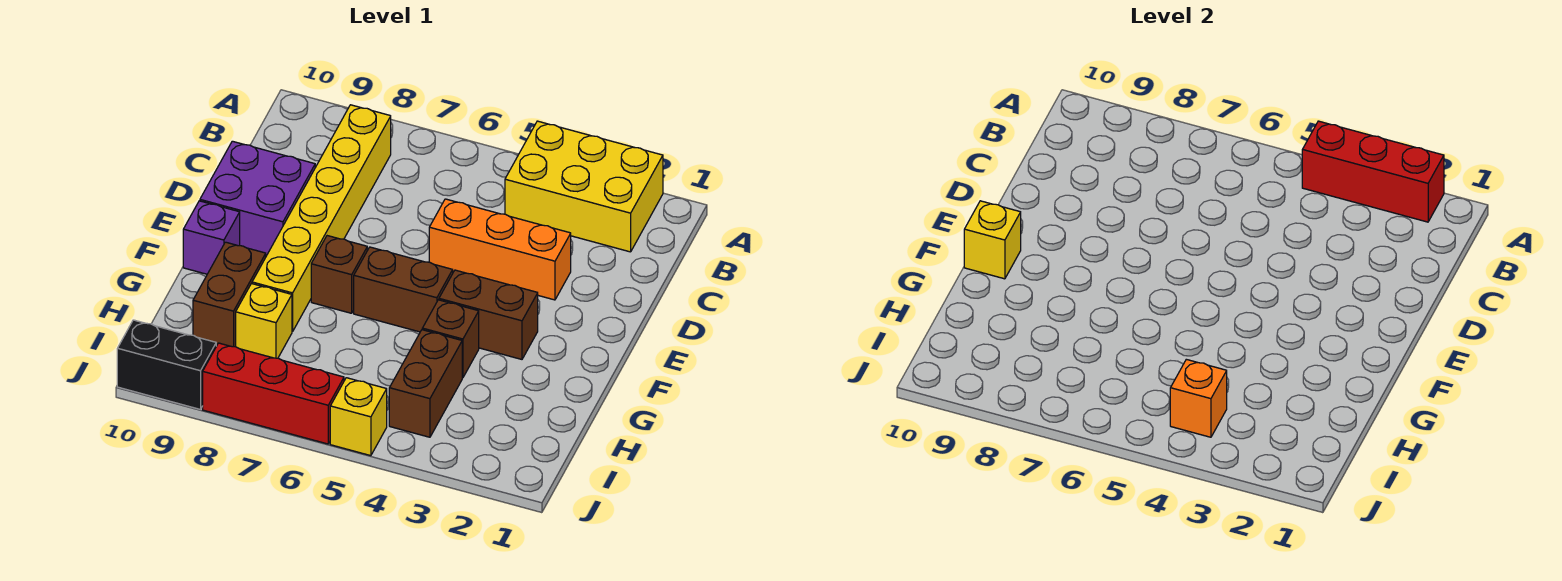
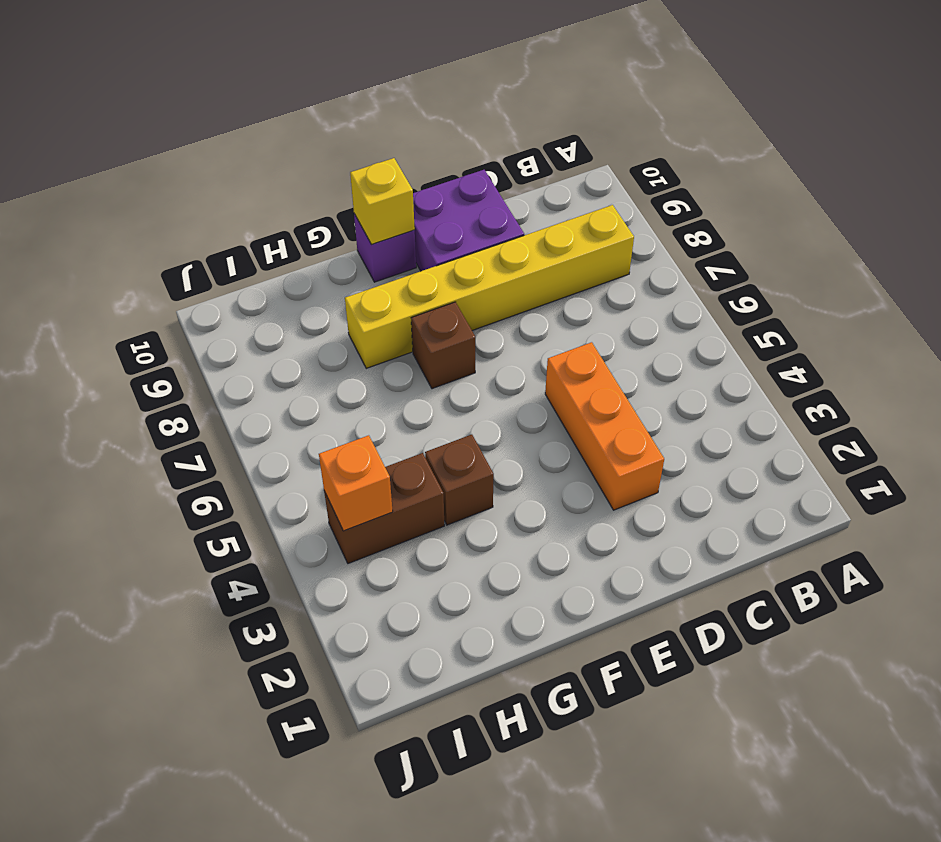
none -> yellow brick A2:B4 level 1
none -> brown brick F3:F4 level 1
none -> brown brick F5:F6 level 1

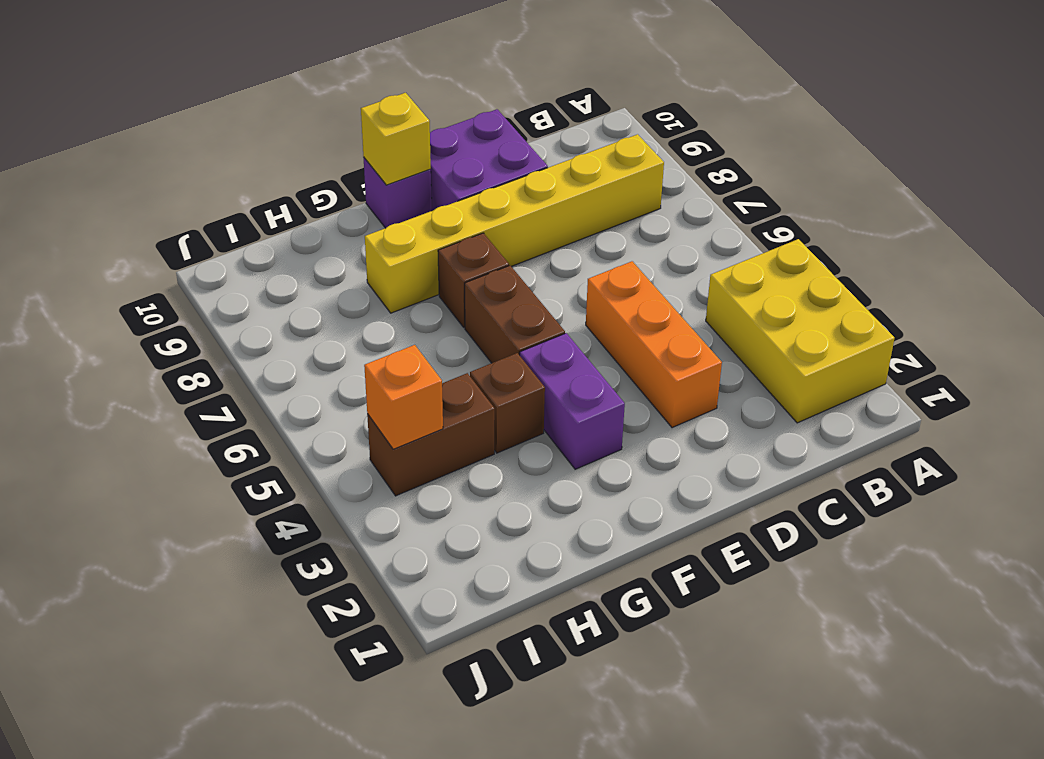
purple brick F3:F4 level 1 -> brown brick F3:F4 level 1
none -> brown brick G9:H9 level 1
none -> yellow brick H8 level 1
none -> yellow brick J5 level 1

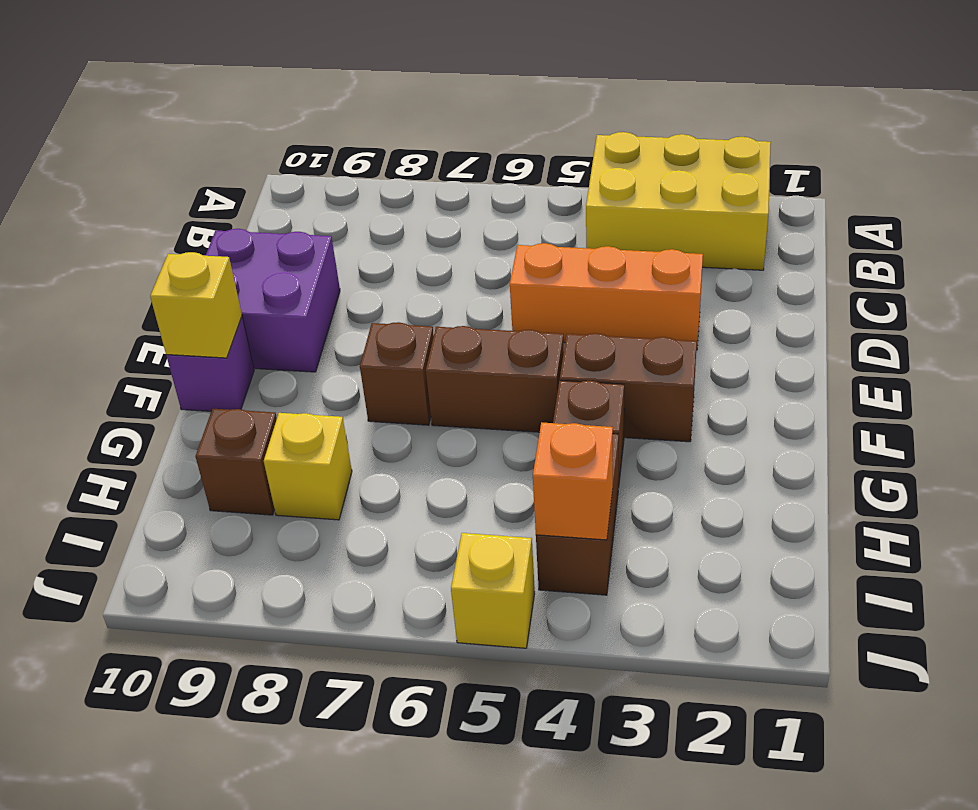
brown brick H9 level 1 -> brown brick G9:H9 level 1
none -> yellow brick B8:G8 level 1
none -> red brick J6:J8 level 1
none -> black brick J9:J10 level 1

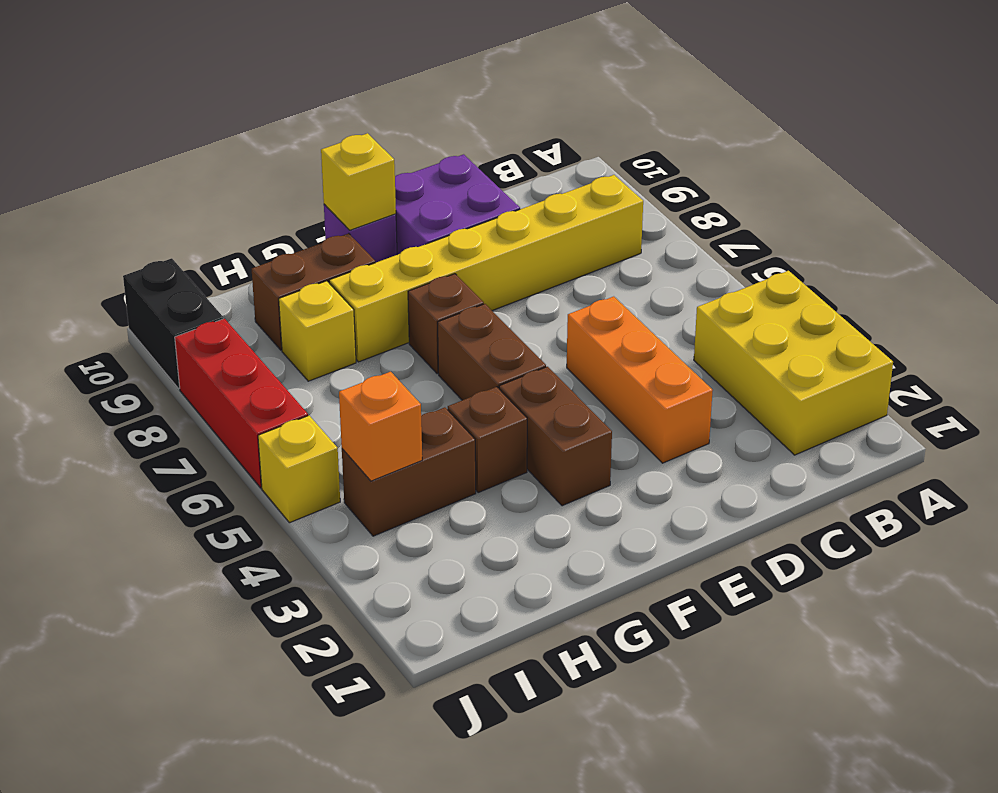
none -> red brick A2:A4 level 2

